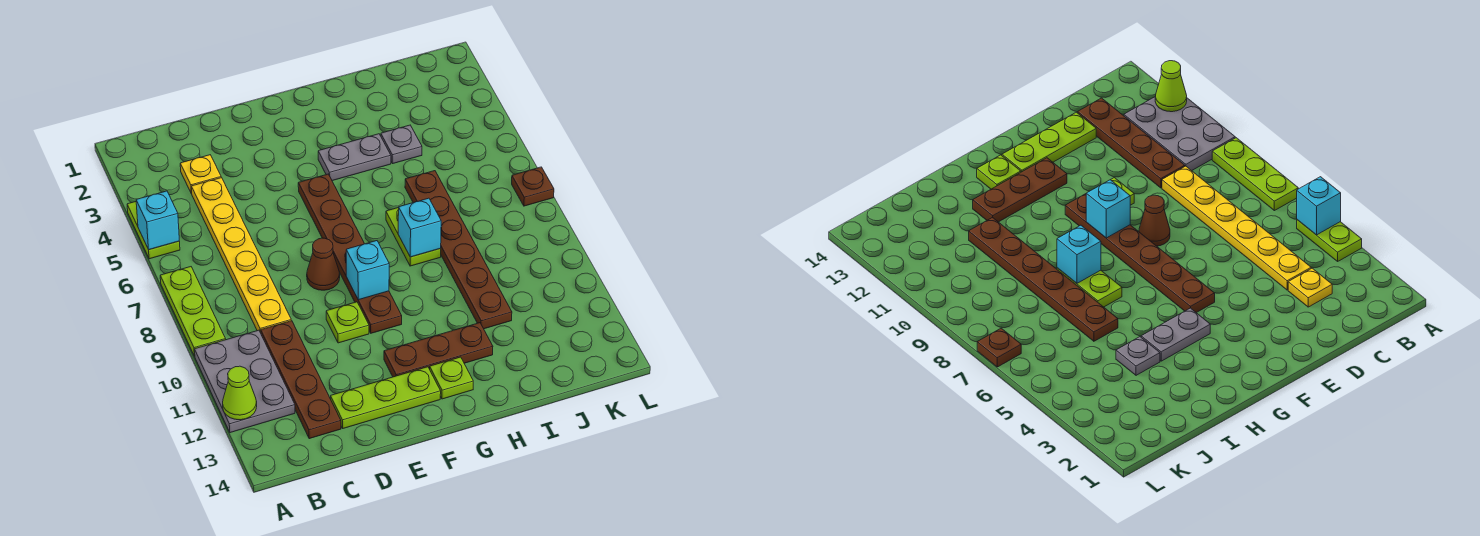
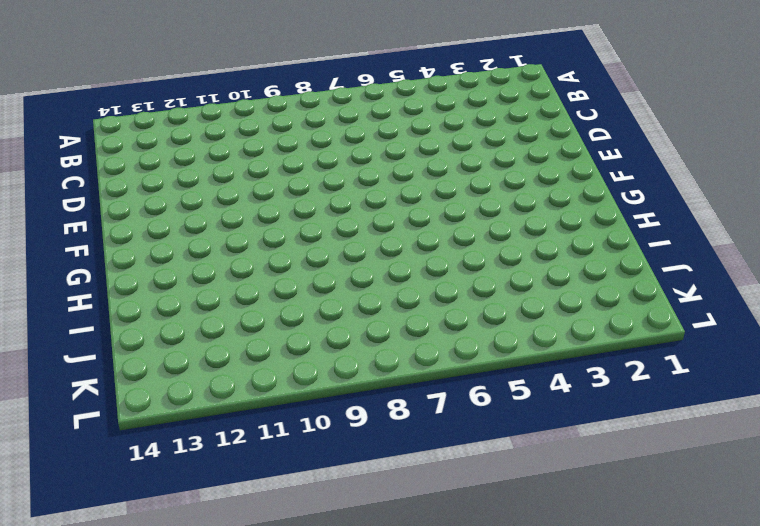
none -> lime plate A4:A5 level 1
none -> lime plate A7:A9 level 1
none -> grey plate A10:B12 level 1

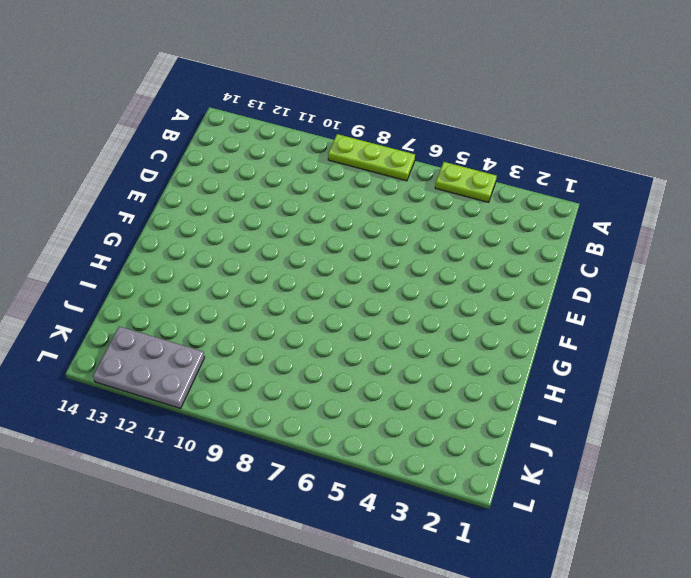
grey plate K11:L13 level 1 -> grey plate A10:B12 level 1
none -> yellow plate C3 level 1
none -> yellow plate C4:C9 level 1
none -> brown plate C10:C13 level 1

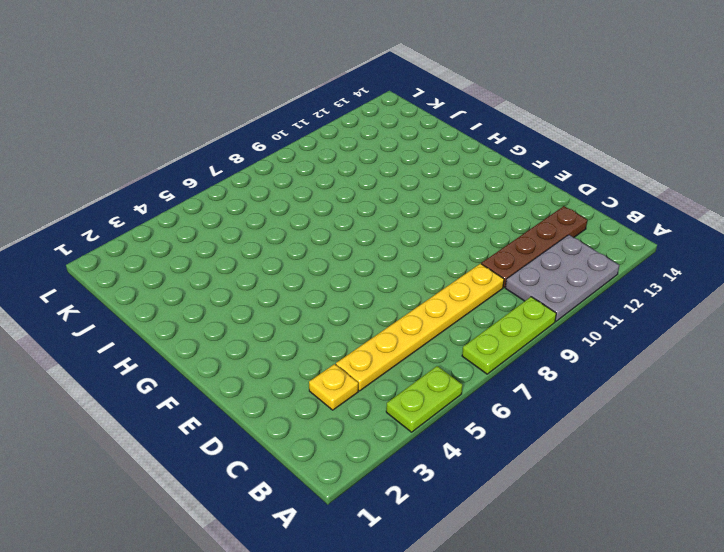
none -> lime plate D13:F13 level 1
none -> brown cone E8 level 1
none -> lime plate E10 level 1

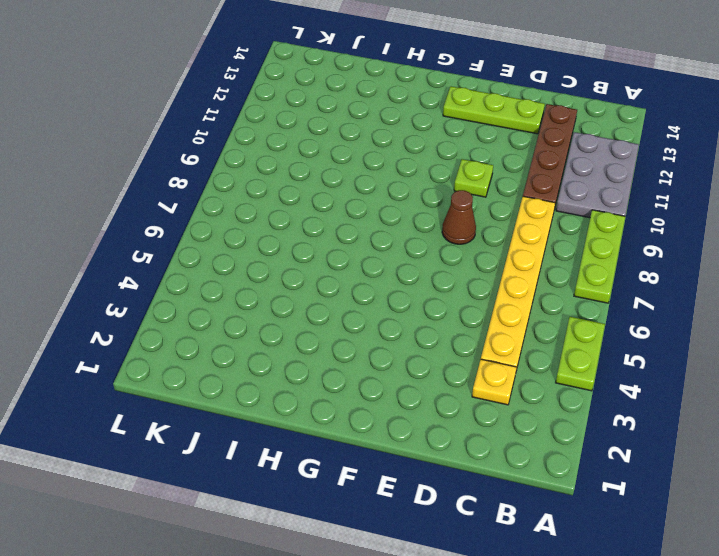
none -> brown plate F5:F10 level 1
none -> brown plate F12:H12 level 1
none -> grey plate G4:H4 level 1

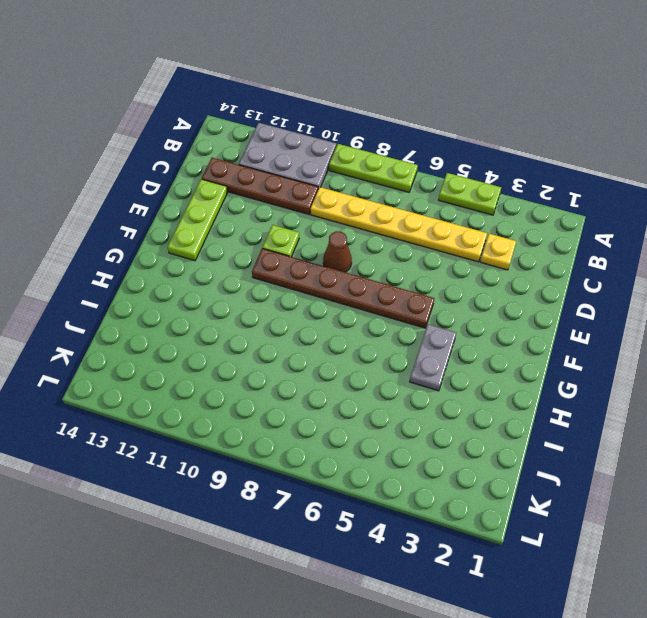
none -> brown plate F12:H12 level 1
none -> lime plate G13 level 1
none -> lime plate H7:H8 level 1

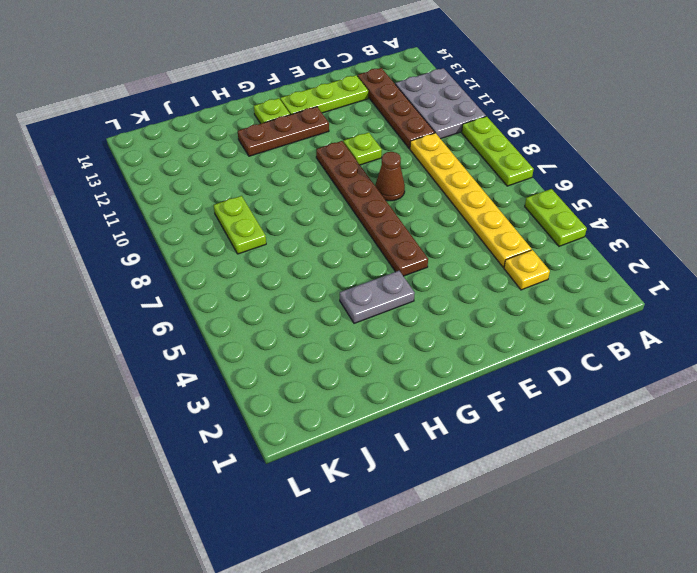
lime plate J8:J9 level 1 -> lime plate H7:H8 level 1
none -> grey plate I4 level 1
none -> brown plate I6:I11 level 1
none -> brown plate L7 level 1

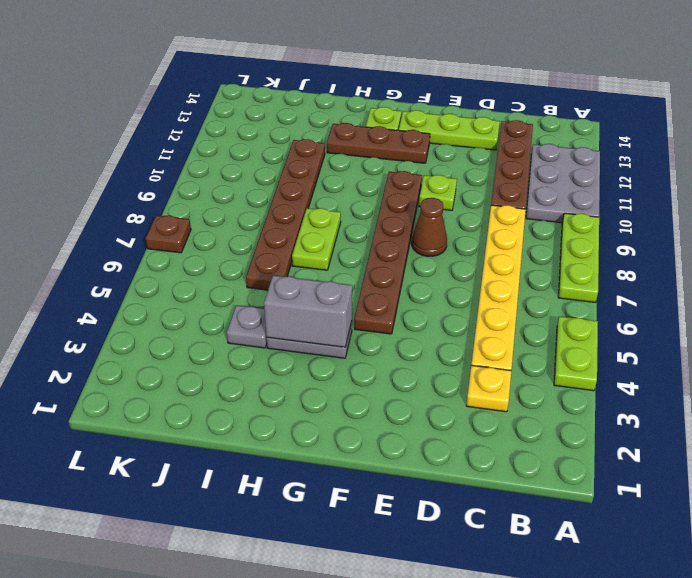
grey brick G4:H4 level 2 -> none
none -> cyan brick A5 level 2
none -> lime cone A12 level 2
none -> cyan brick F9 level 2

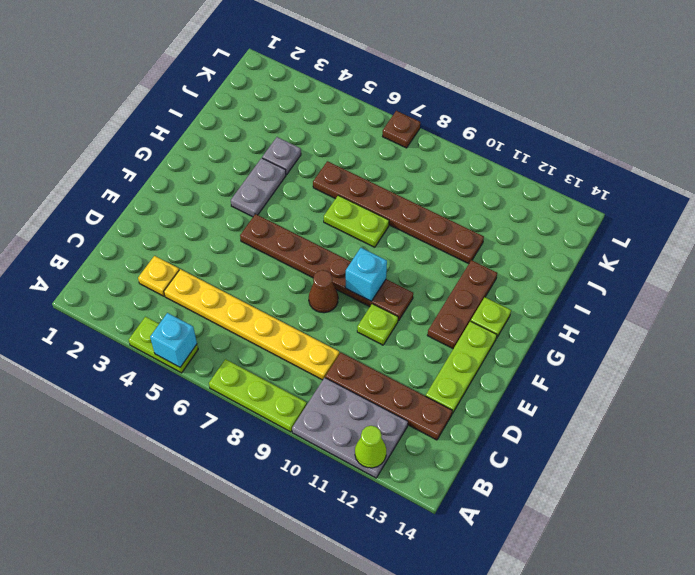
none -> cyan brick H8 level 2

